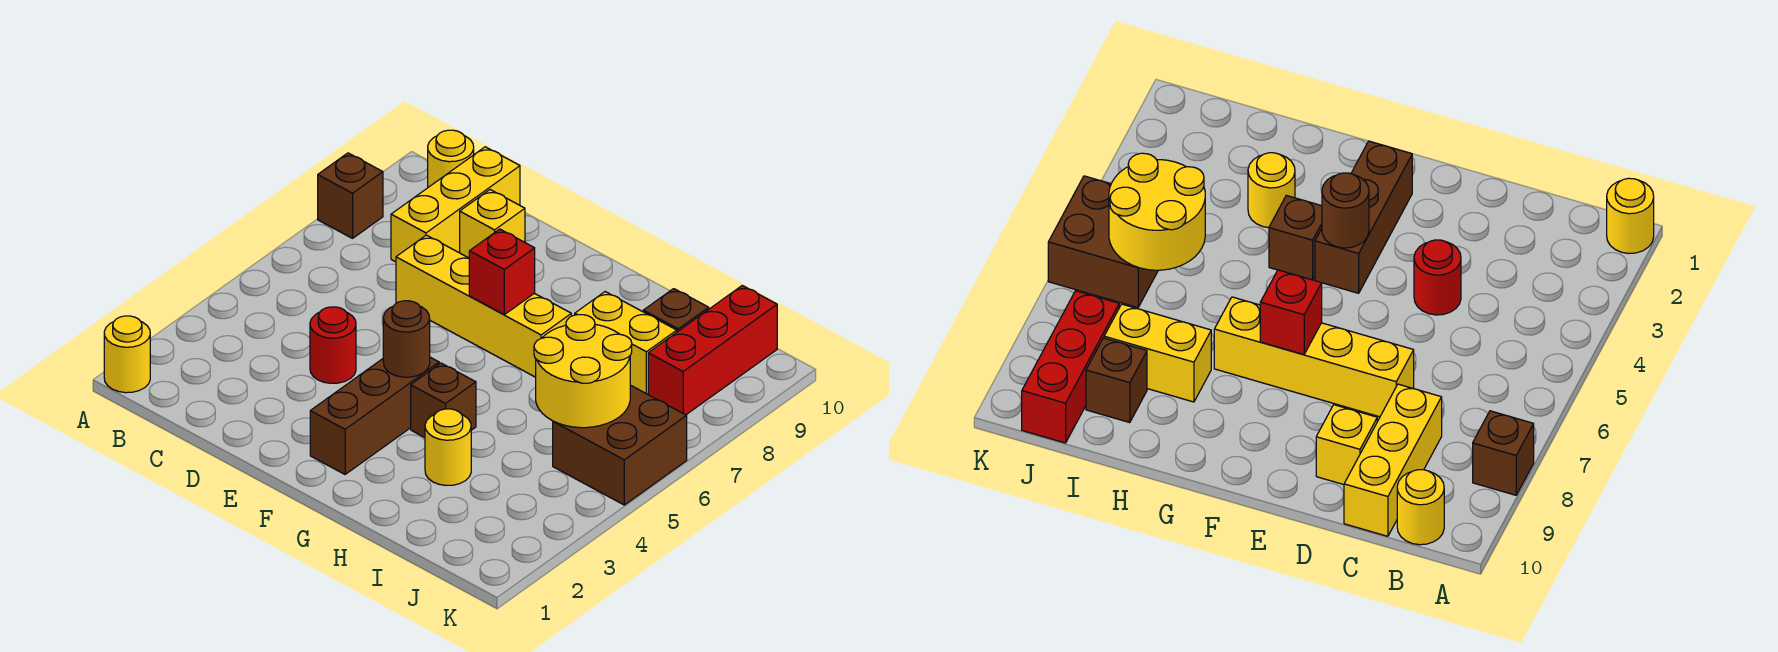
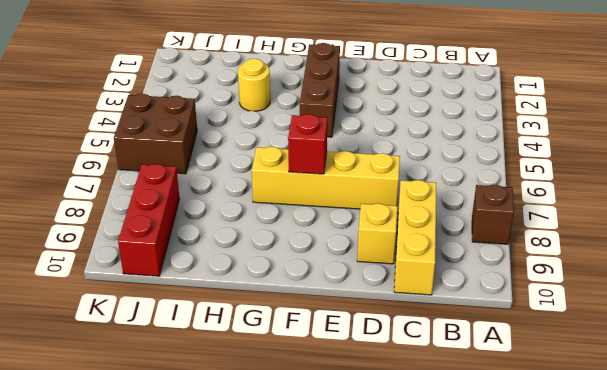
none -> yellow round brick A1 level 1
none -> yellow round brick B10 level 1
none -> red round brick D4 level 1

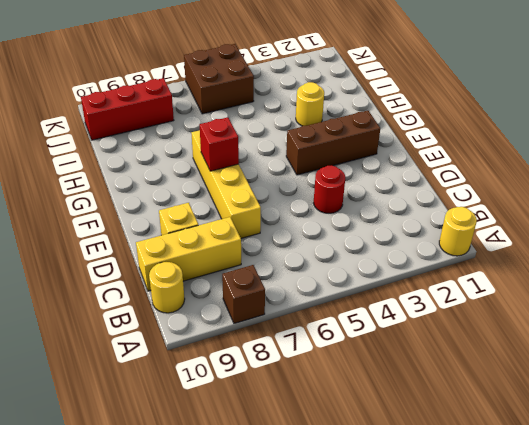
none -> brown brick G4 level 1
none -> yellow brick H8:I8 level 1
none -> brown brick I9 level 1

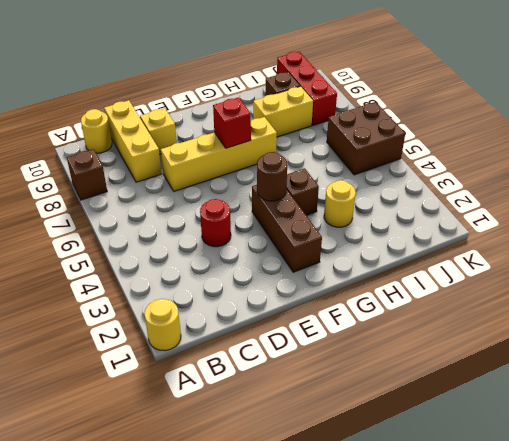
none -> yellow round brick I5:J6 level 2

